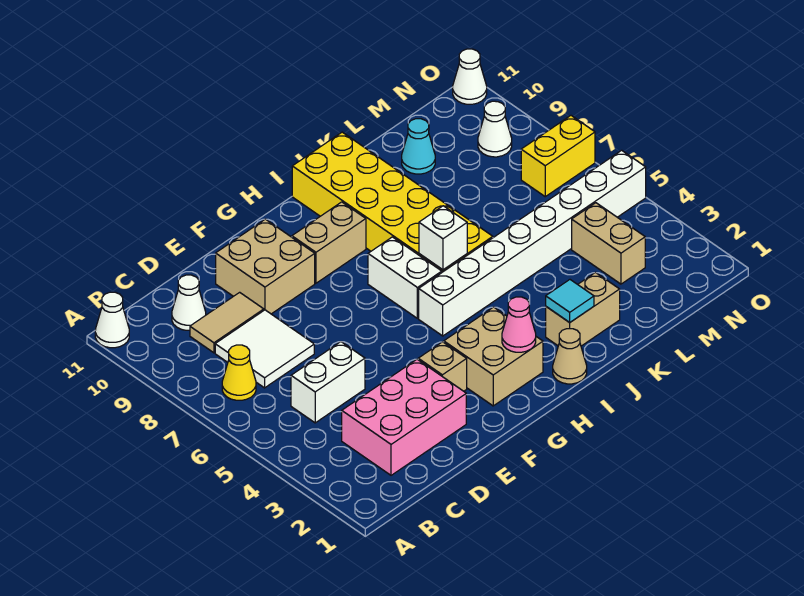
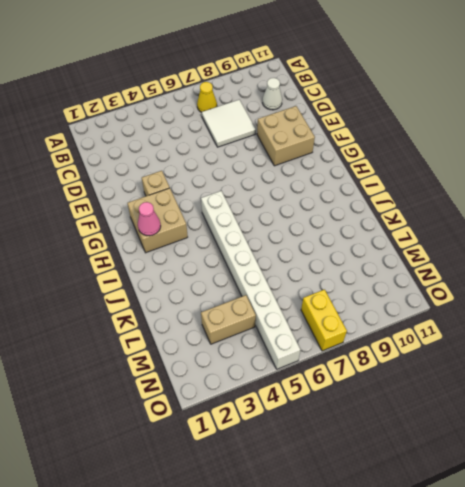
none -> white cone A11 level 1
none -> pink brick C2:E3 level 1
none -> white brick C5:D5 level 1

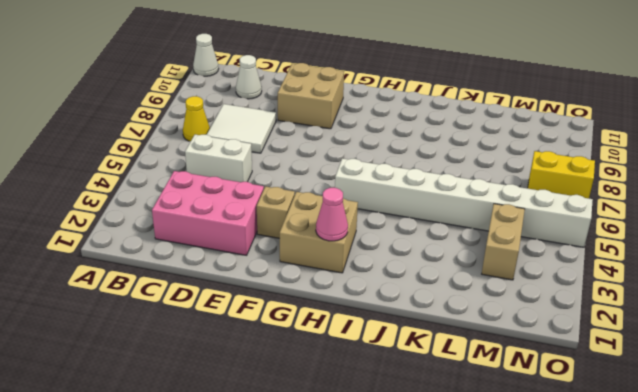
none -> tan tile C9:D9 level 1
none -> tan brick G9:H9 level 1
none -> white brick H6:H7 level 1

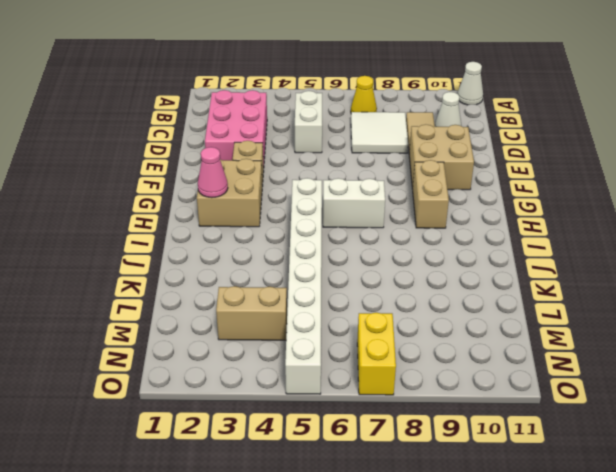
none -> tan cone I1 level 1
none -> yellow brick I6:J11 level 1
none -> tan brick J2:K2 level 1

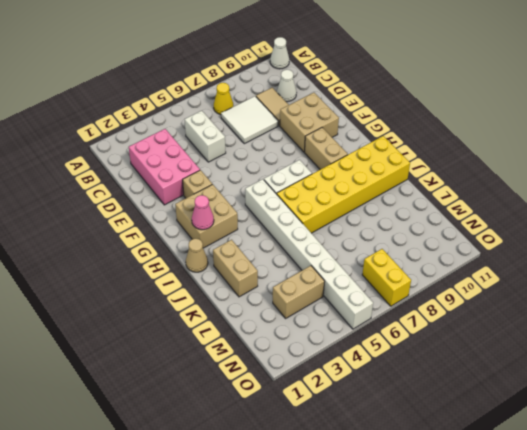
none -> cyan cone L10 level 1
none -> white cone N9 level 1
none -> white cone O11 level 1

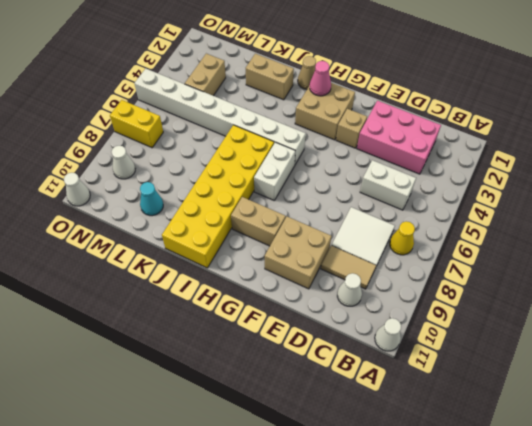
none -> white brick I6 level 2
none -> cyan tile J2 level 2

